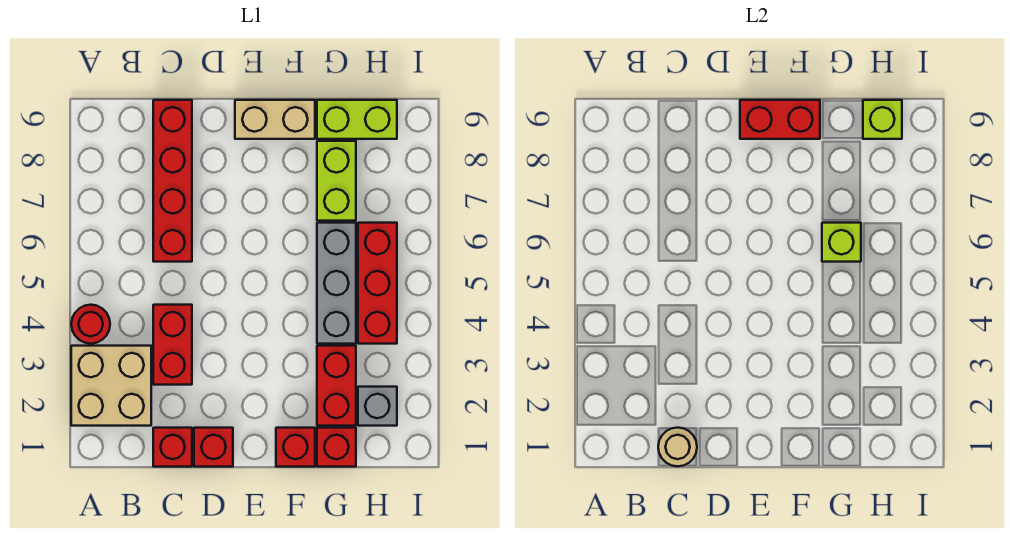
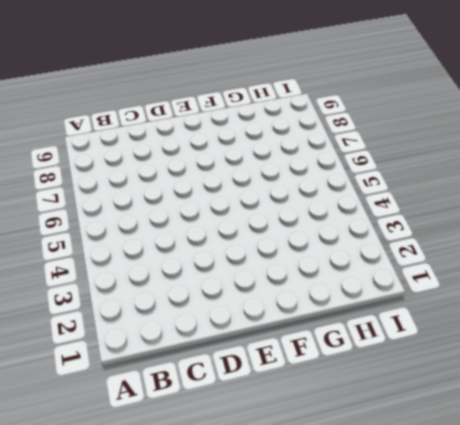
none -> tan brick A2:B3 level 1
none -> red round brick A4 level 1
none -> red brick C1 level 1

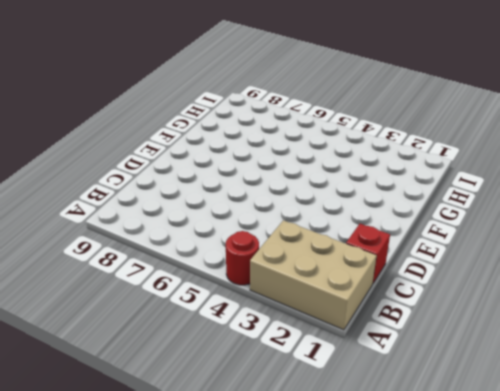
tan brick A1:B3 level 1 -> tan brick A2:B3 level 1
none -> red brick C3:C4 level 1
none -> red brick C6:C9 level 1
none -> red brick D1 level 1

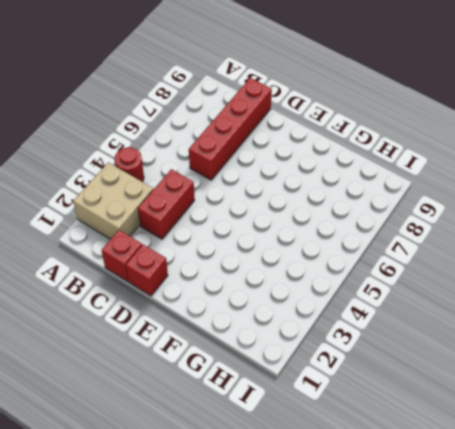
none -> tan brick E9:F9 level 1
none -> red brick F1 level 1
none -> red brick G1 level 1

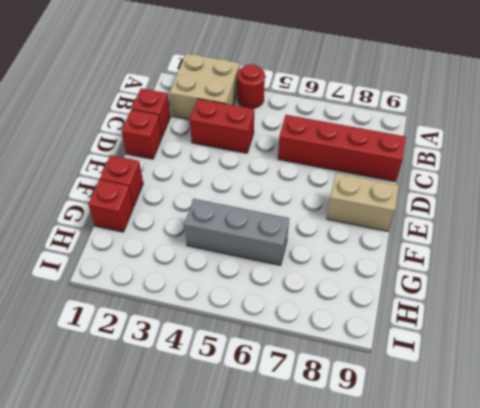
tan brick E8:E9 level 1 -> tan brick E9:F9 level 1
none -> red brick G2:G3 level 1
none -> lime brick G7:G8 level 1
none -> lime brick G9:H9 level 1

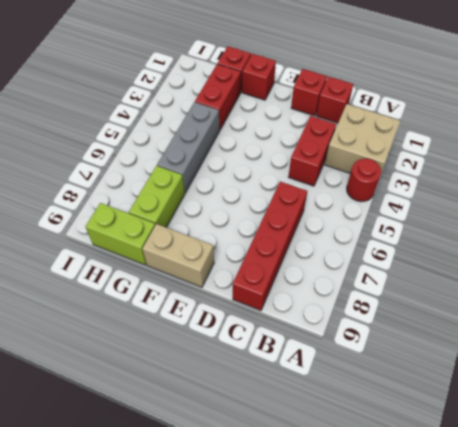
none -> grey brick H2 level 1
none -> red brick H4:H6 level 1
none -> tan round brick C1 level 2

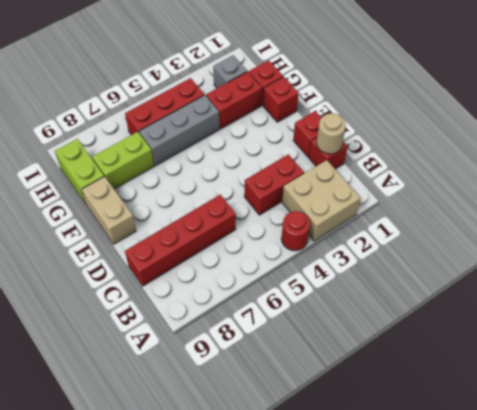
none -> red brick E9:F9 level 2
none -> lime brick G6 level 2
none -> lime brick H9 level 2

